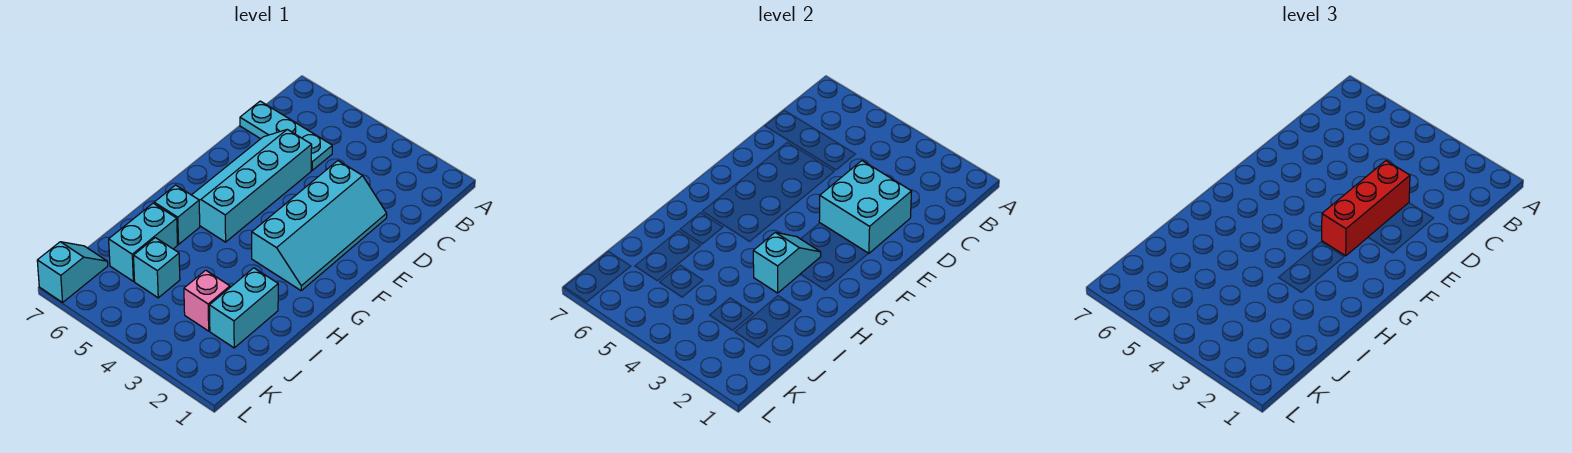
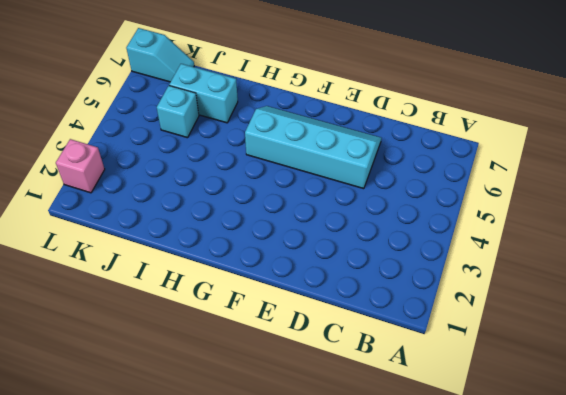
pink brick L2 level 1 -> pink brick J3 level 1
none -> cyan plate C5:C7 level 1
none -> cyan slope D2:G3 level 1 top 3
none -> cyan brick H6 level 1

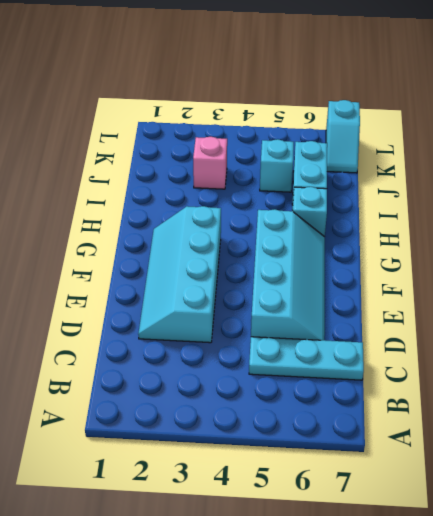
none -> cyan brick I2:J2 level 1
none -> cyan brick D2:E3 level 2
none -> cyan slope G3:H3 level 2 top H

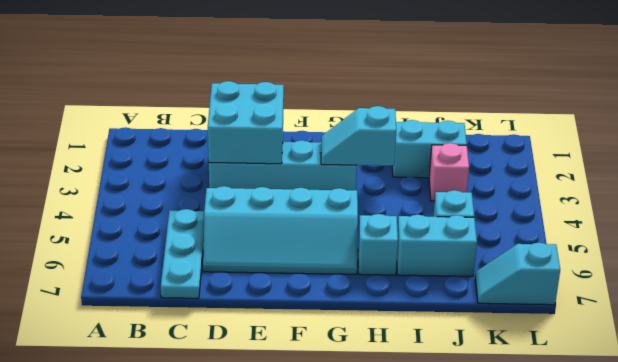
none -> red brick D3:F3 level 3

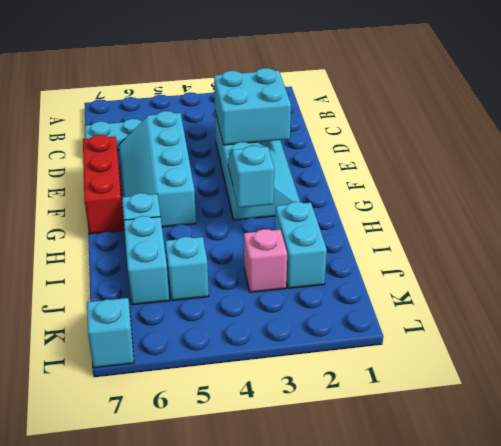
red brick E7:G7 level 1 -> red brick D3:F3 level 3

